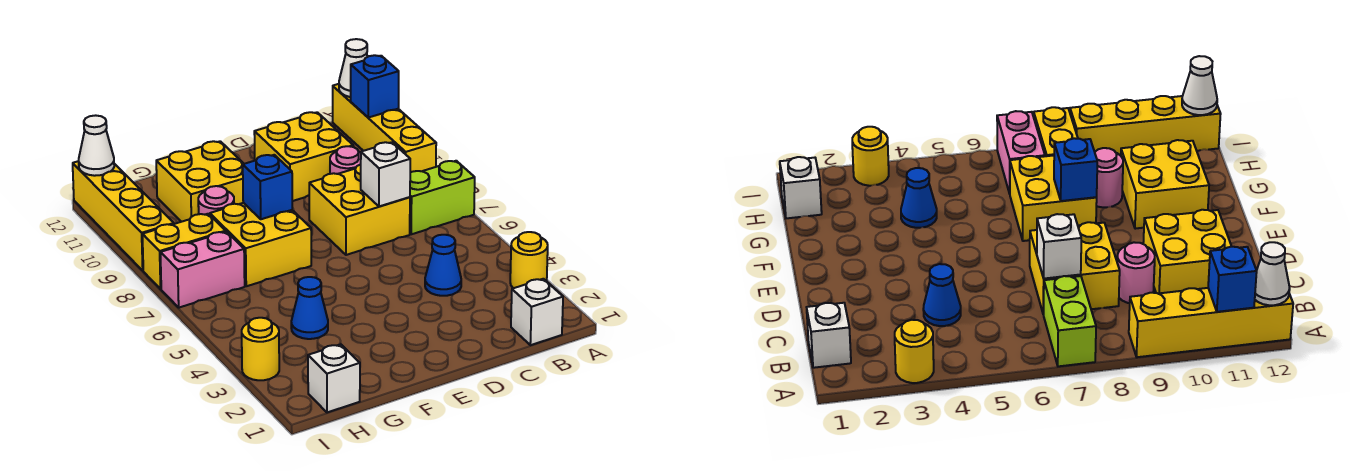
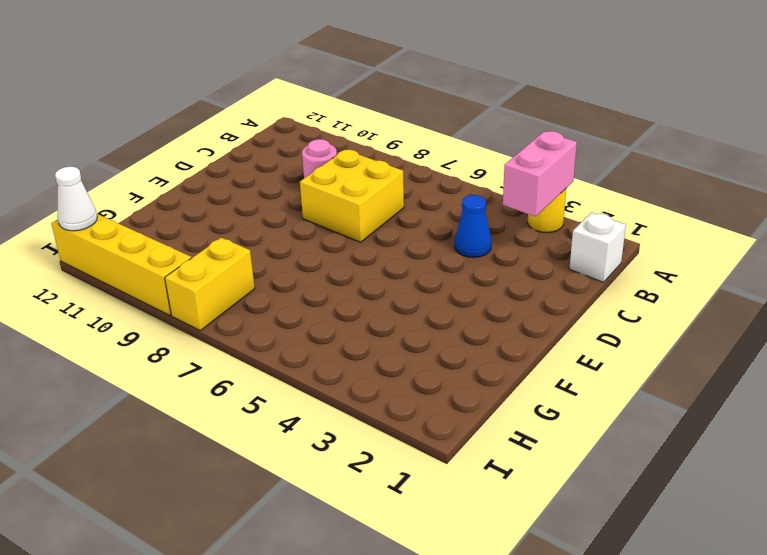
pink brick A3:B3 level 2 -> pink brick H7:I7 level 1
none -> lime brick A7:B7 level 1
none -> yellow brick A9:A12 level 1
none -> yellow brick C10:D11 level 1

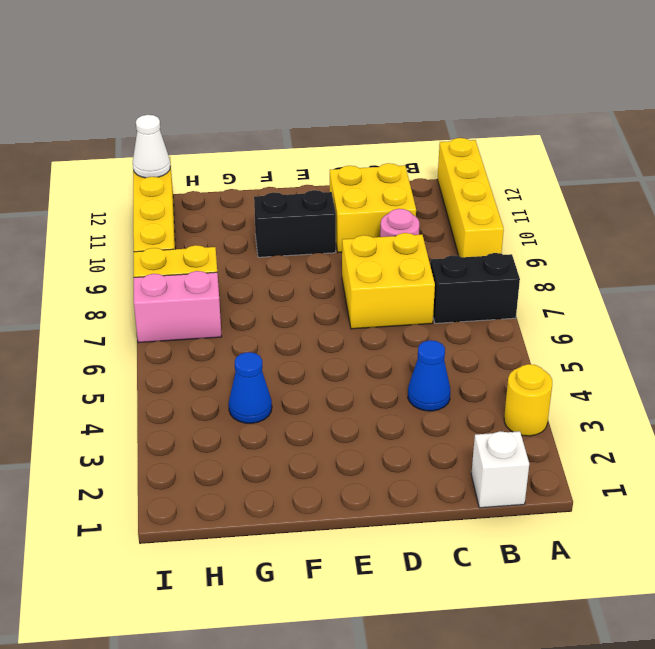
black brick A7:B7 level 1 -> lime brick A7:B7 level 1
black brick E10:F10 level 1 -> yellow brick F10:G11 level 1
none -> yellow brick F7:G8 level 1
none -> pink round brick G9 level 1
none -> white brick H1 level 1

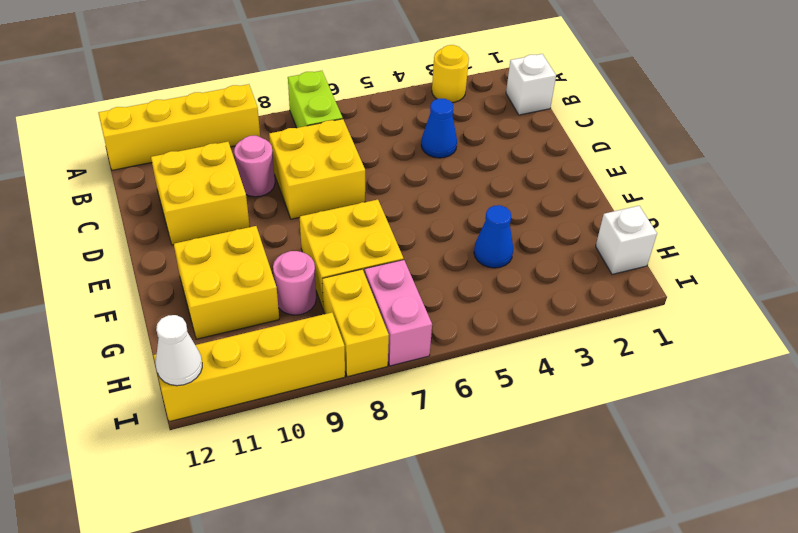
none -> yellow round brick I3 level 1
none -> blue brick A11 level 2
none -> white cone A12 level 2

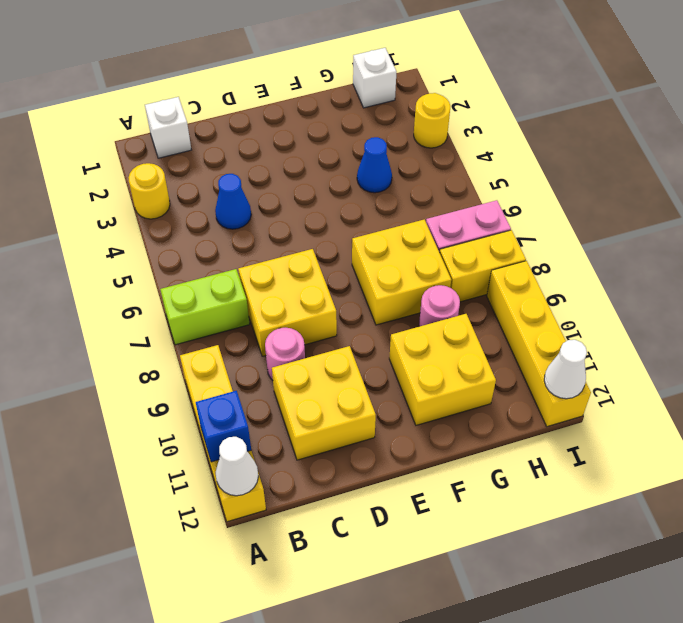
none -> white brick C7 level 2
none -> blue brick F8 level 2

